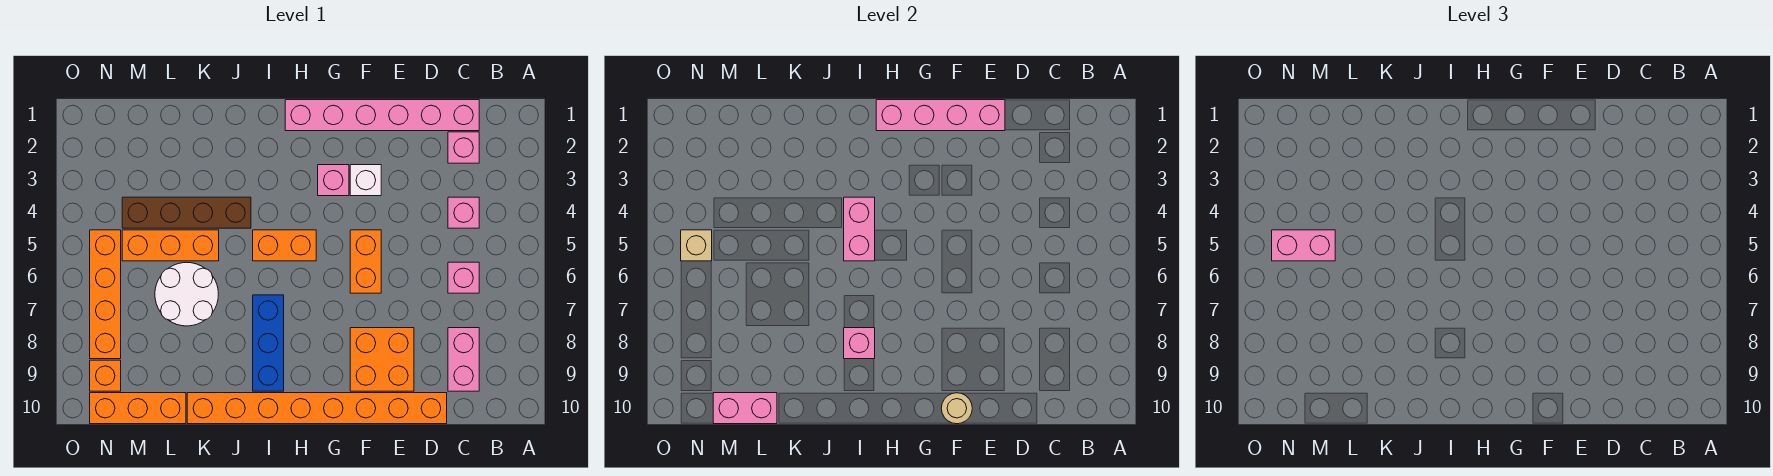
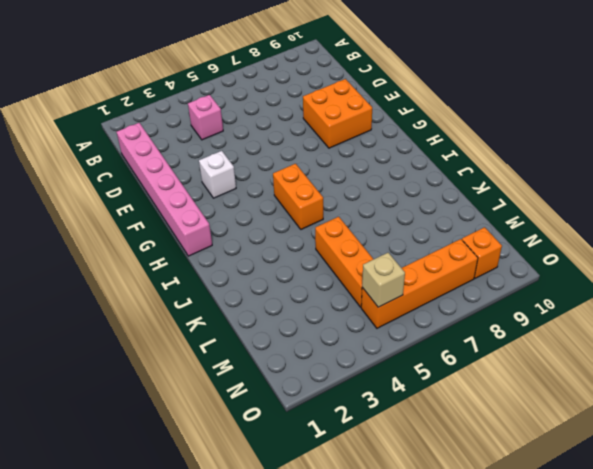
none -> pink brick C2 level 1
none -> pink brick C6 level 1
none -> pink brick C8:C9 level 1

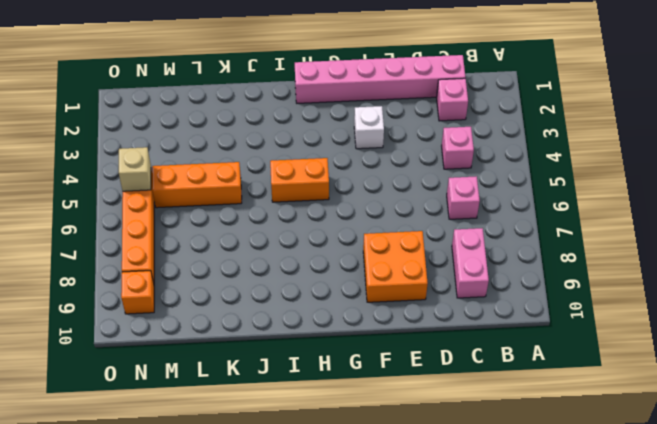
none -> orange brick D10:K10 level 1
none -> orange brick F5:F6 level 1
none -> pink brick G3 level 1

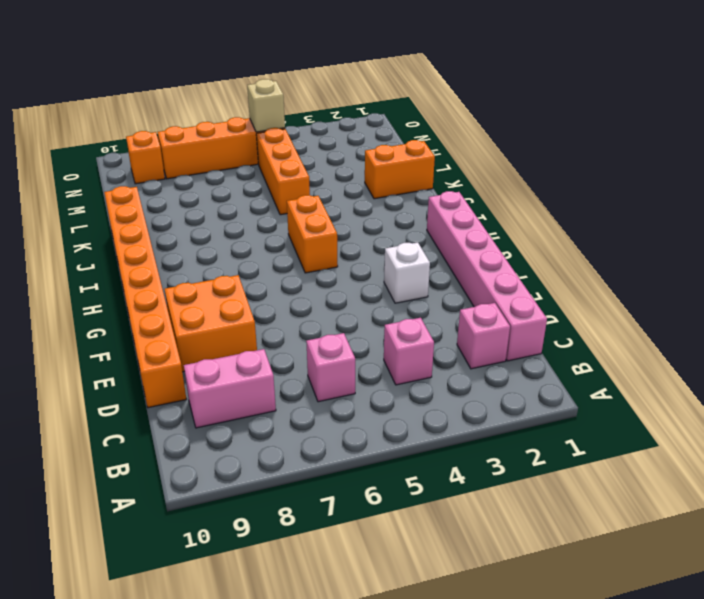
orange brick K1:K2 level 1 -> orange brick F5:F6 level 1
none -> pink brick G3 level 1
none -> blue brick I7:I9 level 1
none -> brown brick J4:M4 level 1

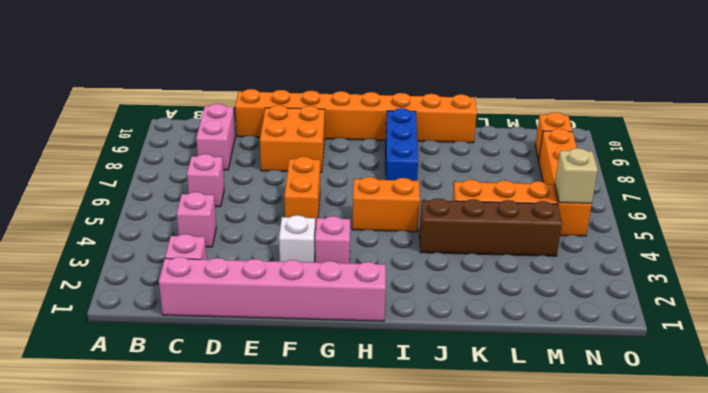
none -> white round brick K6:L7 level 1
none -> orange brick L10:N10 level 1
none -> pink brick E1:H1 level 2

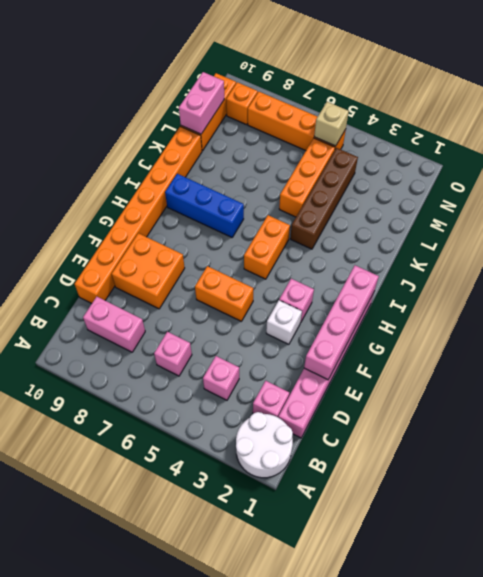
white round brick A1:B2 level 1 -> white round brick K6:L7 level 1
none -> tan round brick F10 level 2
none -> pink brick I4:I5 level 2
none -> pink brick I8 level 2

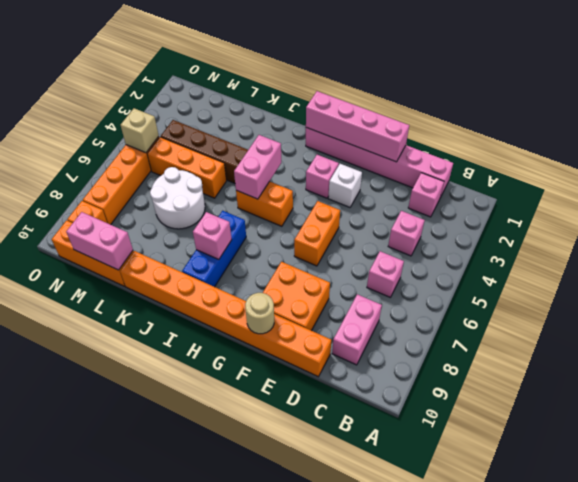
none -> pink brick M5:N5 level 3

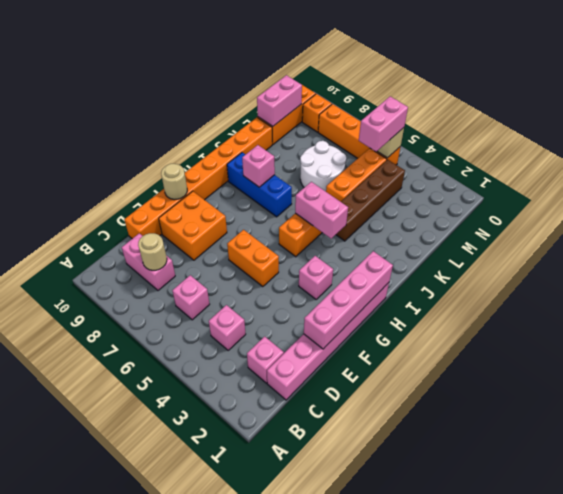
tan round brick C8 level 2 -> none
none -> white brick F3 level 1

